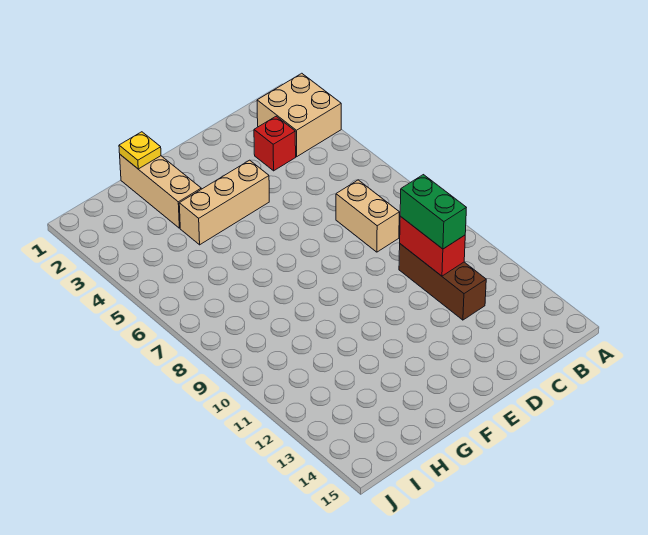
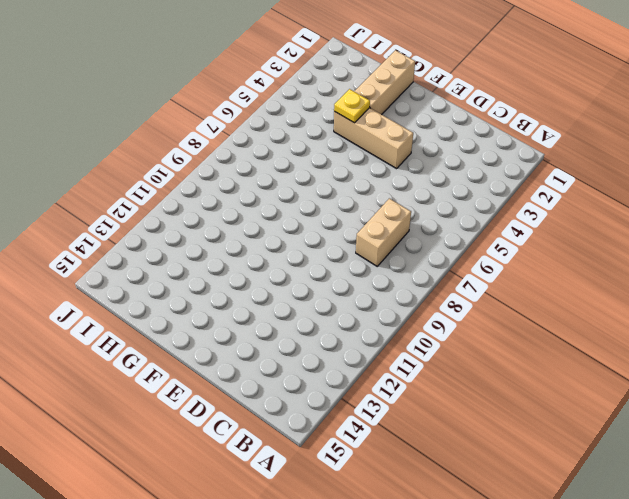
yellow plate G4 level 2 -> yellow plate G1 level 2
none -> tan brick A2:B3 level 1
none -> red brick C3 level 1

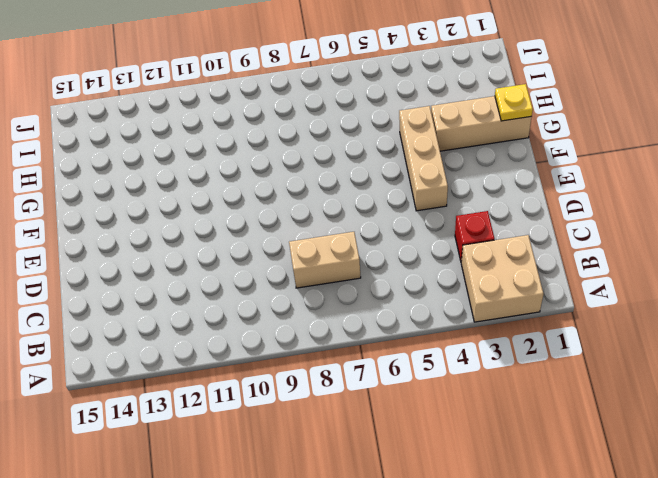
none -> brown brick C10:C12 level 1
none -> red brick C10:C11 level 2

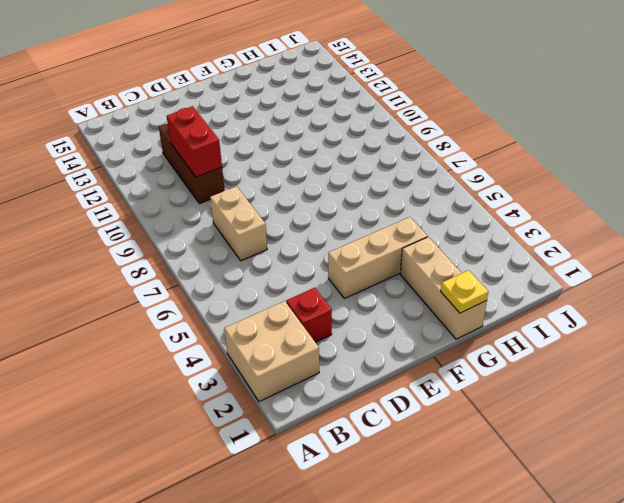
none -> green brick C10:C11 level 3

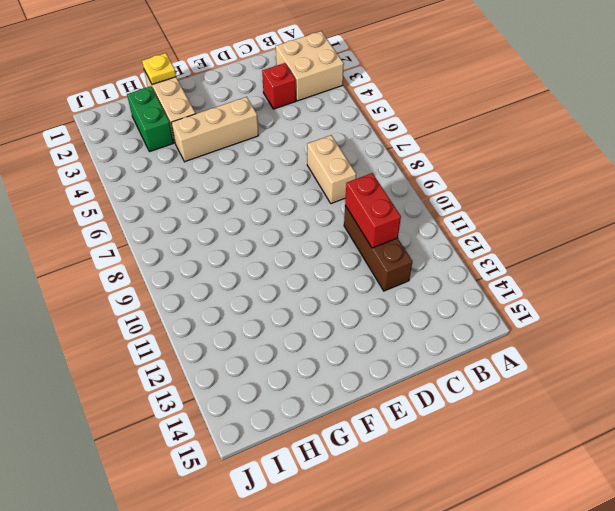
green brick H2:H3 level 1 -> green brick C10:C11 level 3

